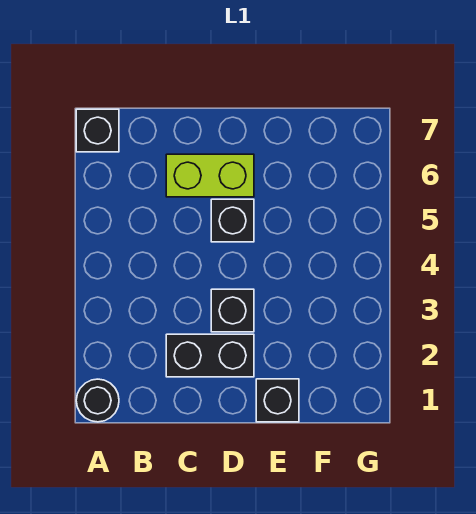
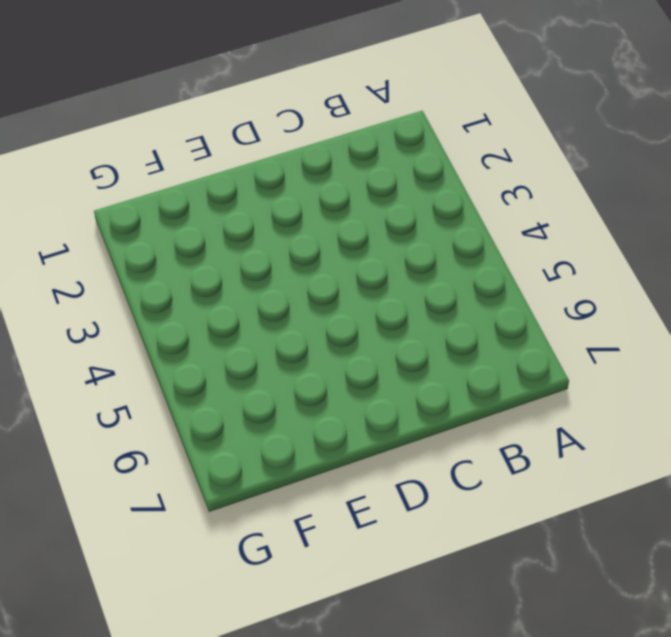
none -> black round brick A1 level 1
none -> black brick A7 level 1

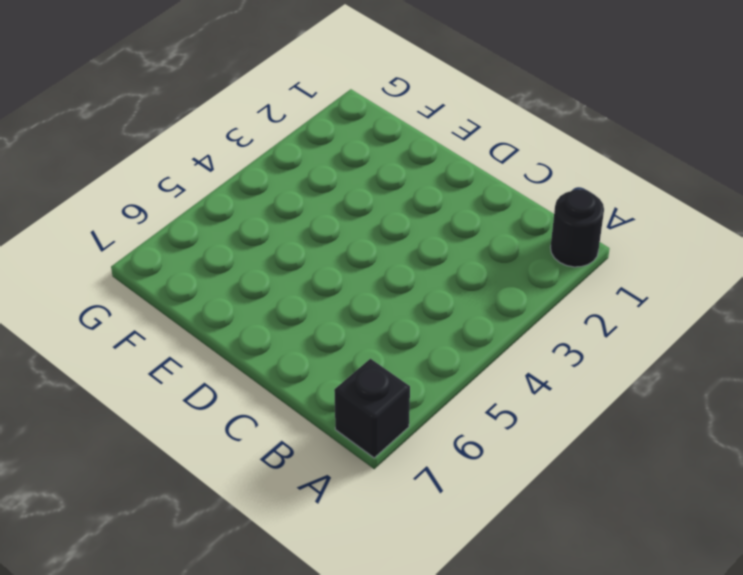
none -> black brick C2:D2 level 1
none -> lime brick C6:D6 level 1

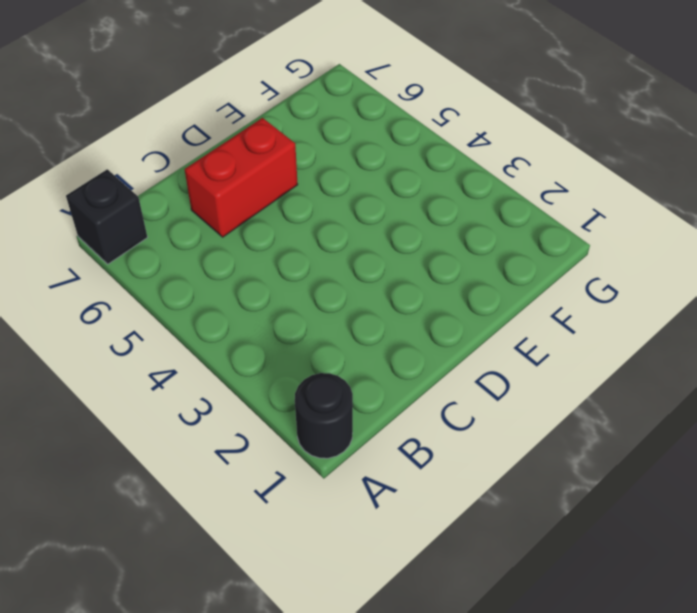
red brick C6:D6 level 1 -> lime brick C6:D6 level 1
none -> black brick C2:D2 level 1
none -> black brick D3 level 1

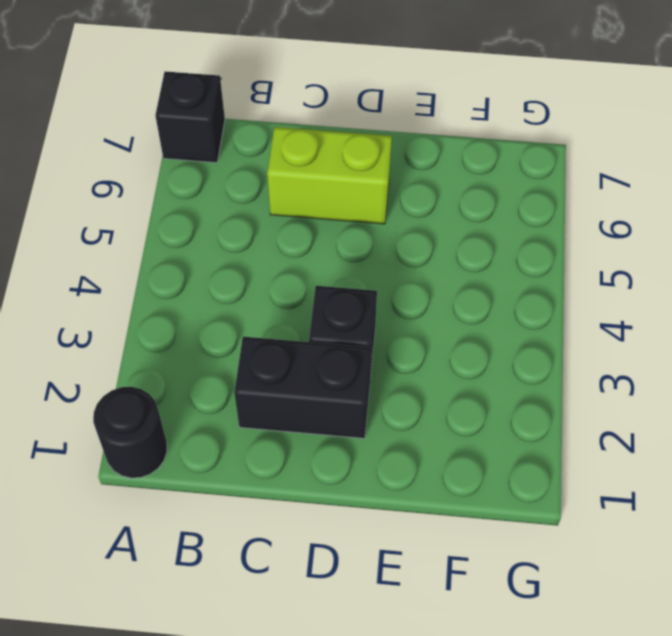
none -> black brick D5 level 1
none -> black brick E1 level 1

